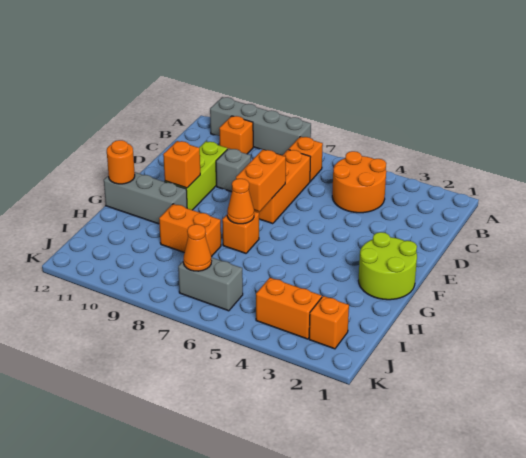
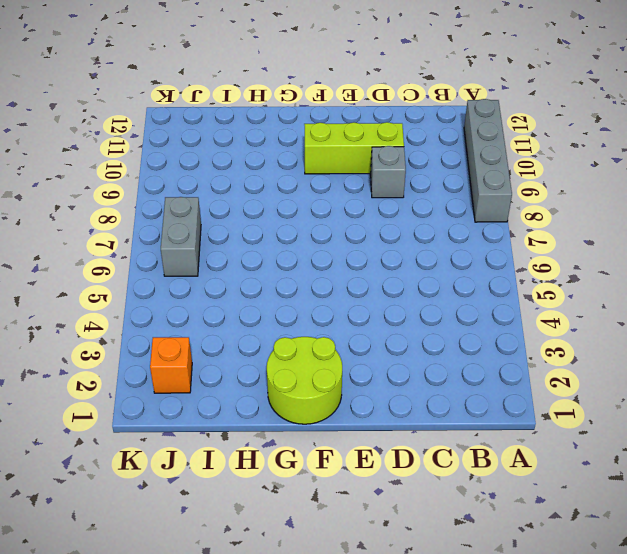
none -> orange round brick B4:C5 level 1
none -> orange brick B7 level 1
none -> orange brick B10 level 1

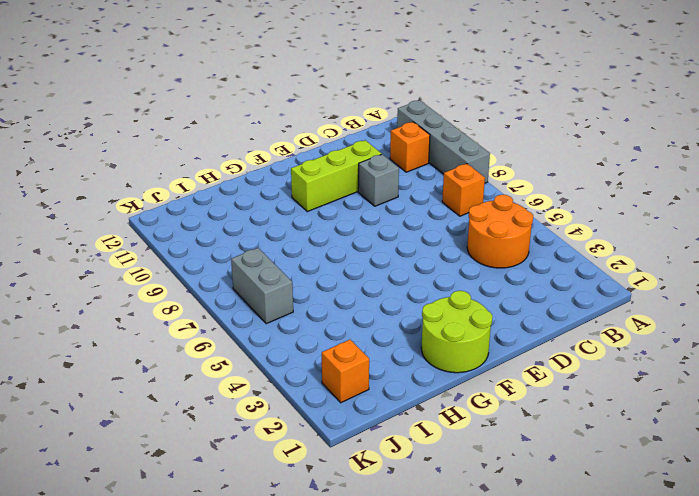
none -> orange brick C7:E7 level 1
none -> orange brick G7 level 1
none -> grey brick G10:G12 level 1

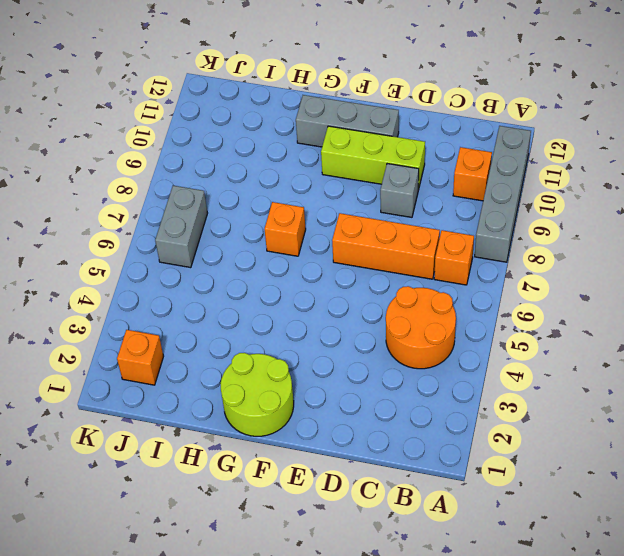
grey brick E11:G11 level 1 -> grey brick G10:G12 level 1
none -> orange brick H8:H9 level 1
none -> orange brick J3:J4 level 1
none -> orange brick E7:F7 level 2

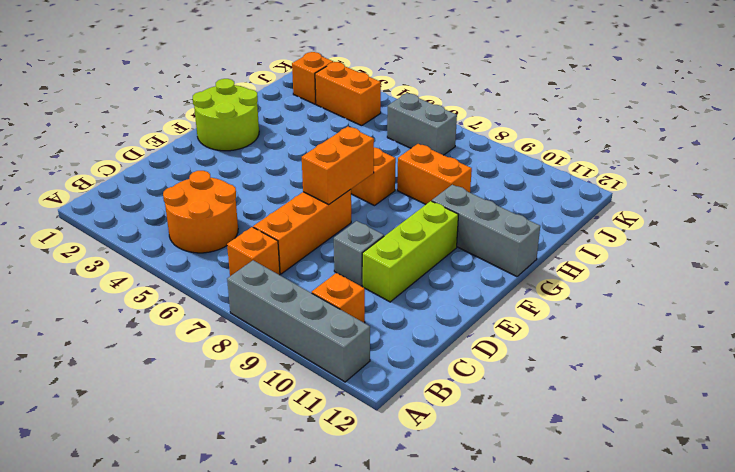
none -> orange brick F10 level 2
none -> orange cone G7 level 2
none -> orange round brick G12 level 2

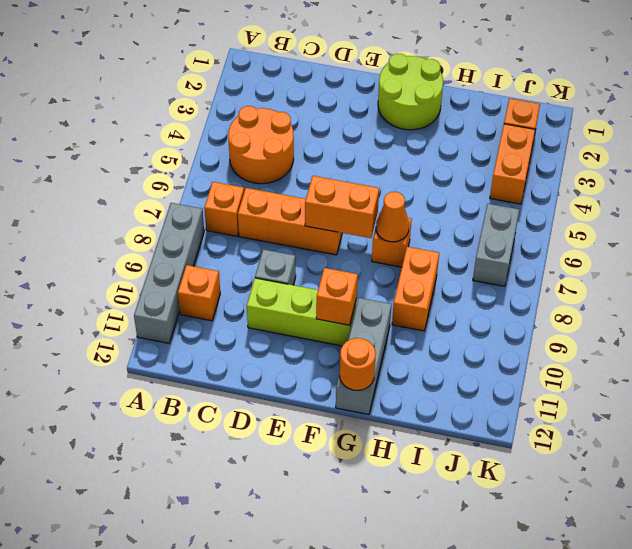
none -> orange cone J7 level 2

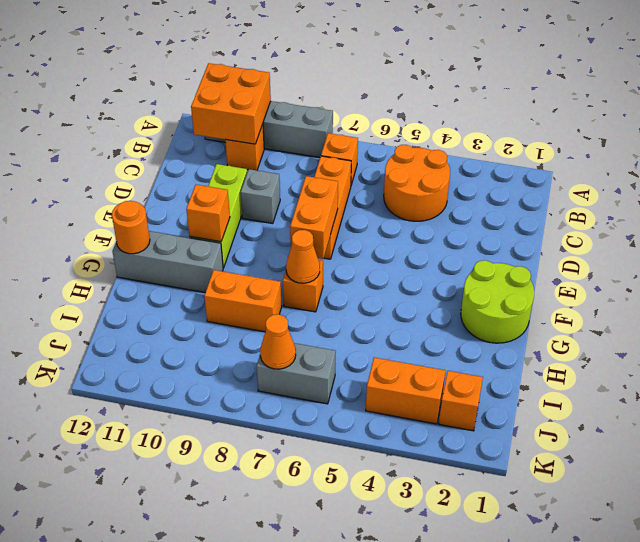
orange brick A10:B11 level 2 -> none

